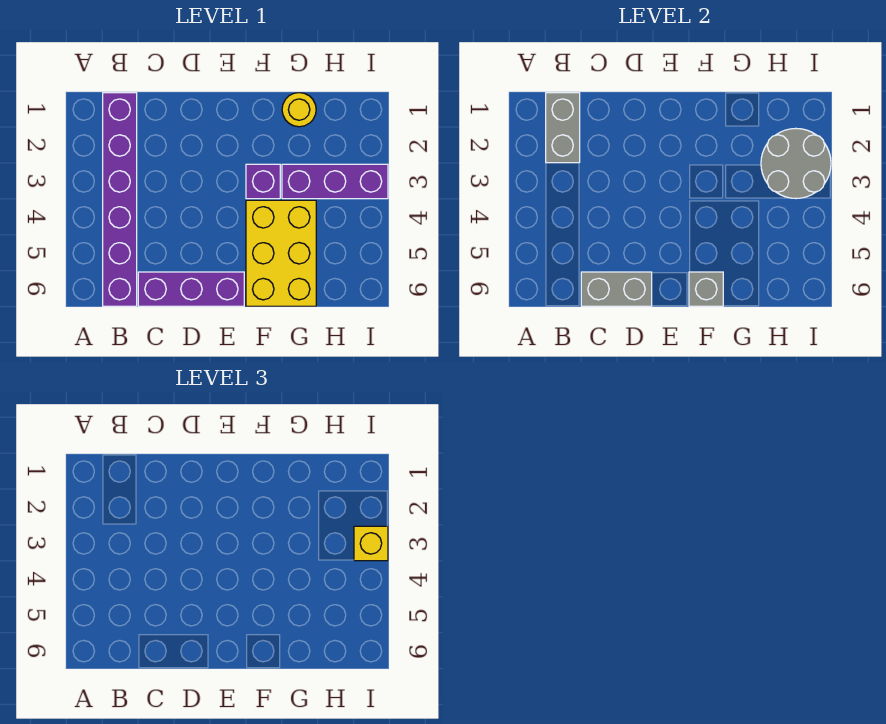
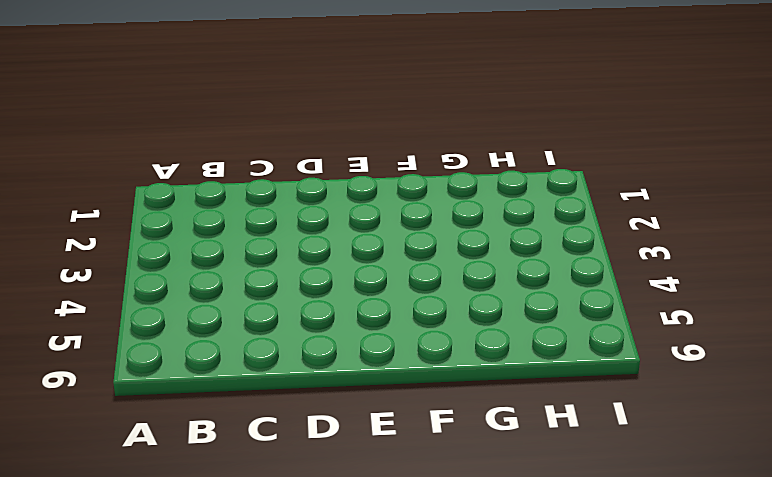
none -> purple brick B1:B6 level 1
none -> purple brick C6:E6 level 1

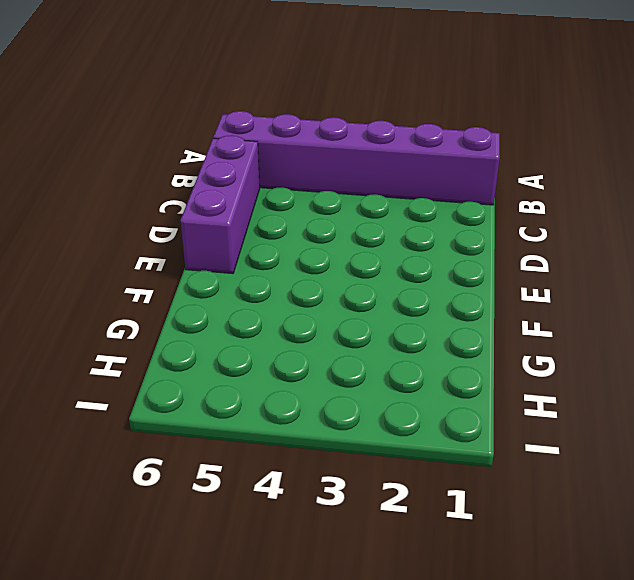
none -> purple brick F3 level 1
none -> yellow brick F4:G6 level 1

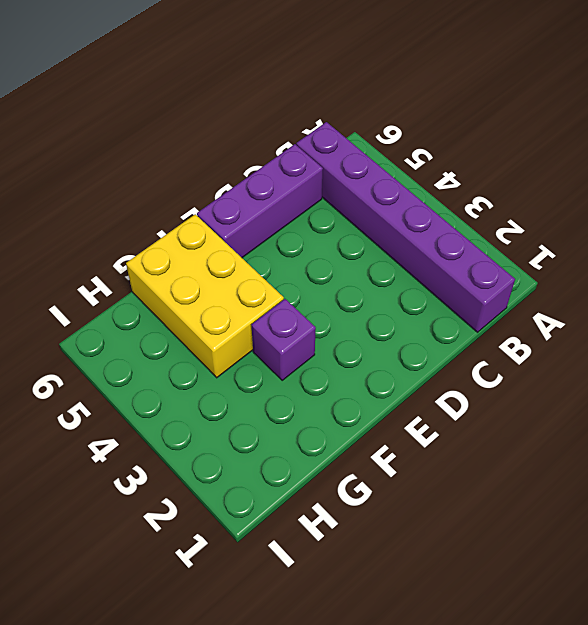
none -> yellow round brick G1 level 1
none -> purple brick G3:I3 level 1

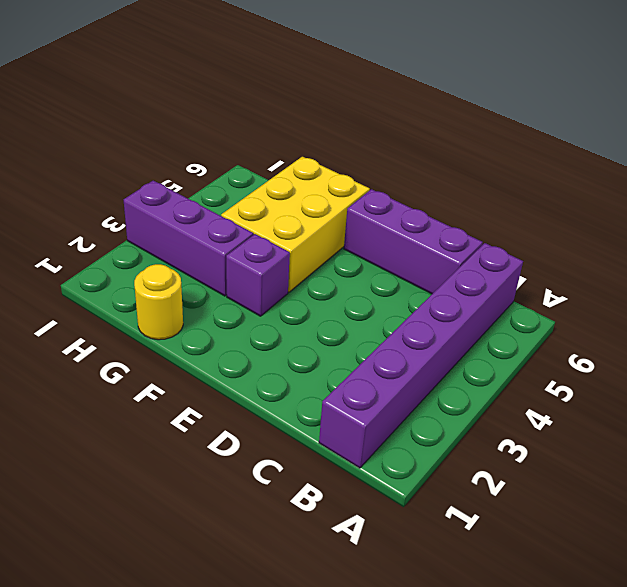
none -> grey brick B1:B2 level 2
none -> grey brick C6:D6 level 2

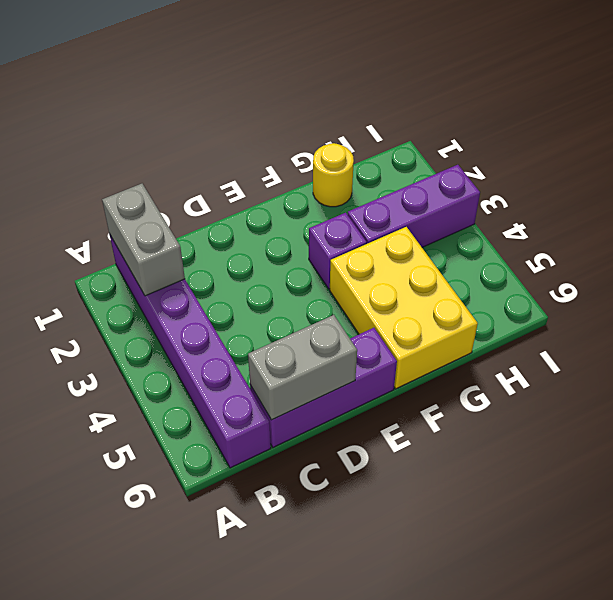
none -> grey brick F6 level 2
none -> grey round brick H2:I3 level 2

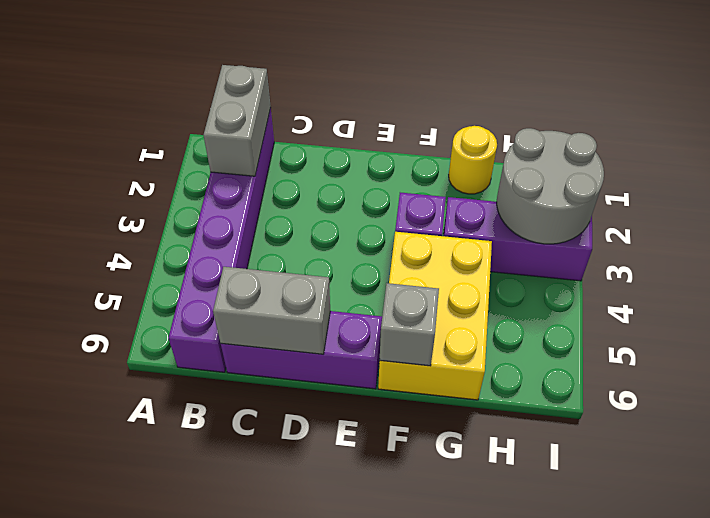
none -> yellow brick I3 level 3

